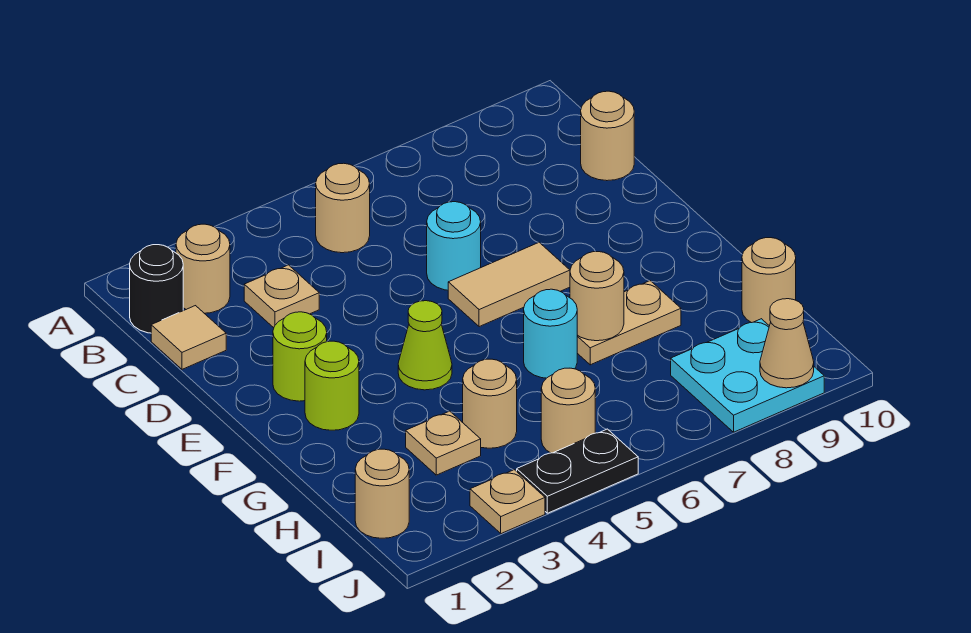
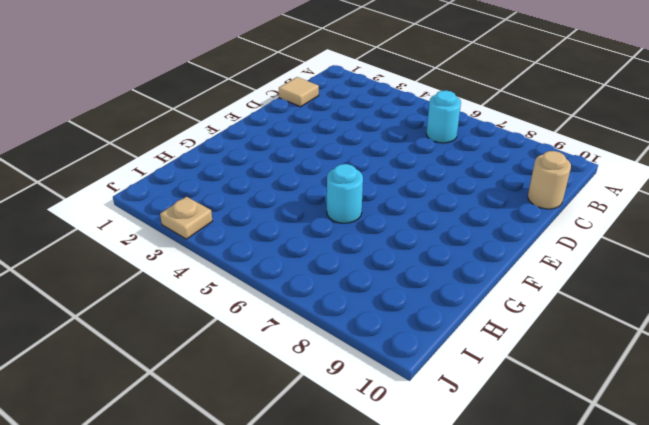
cyan round brick B6 level 1 -> cyan round brick D6 level 1
none -> black round brick B1 level 1
none -> tan round brick B2 level 1
none -> tan round brick B5 level 1

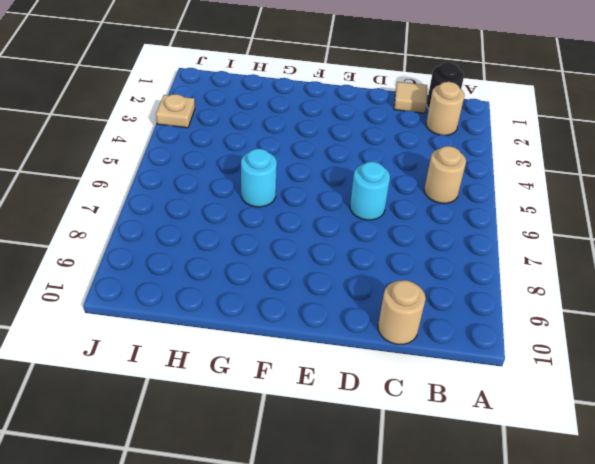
none -> tan plate C3 level 1
none -> lime round brick E2 level 1
none -> tan tile E6:E7 level 1

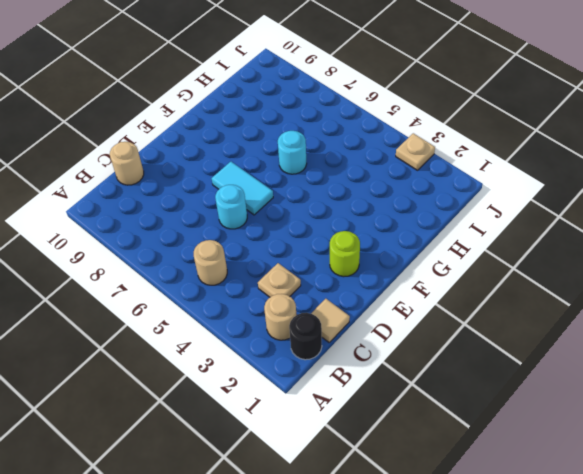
cyan tile E6:E7 level 1 -> tan tile E6:E7 level 1
none -> lime round brick F2 level 1
none -> lime cone F4 level 1
none -> tan plate G7:G8 level 1

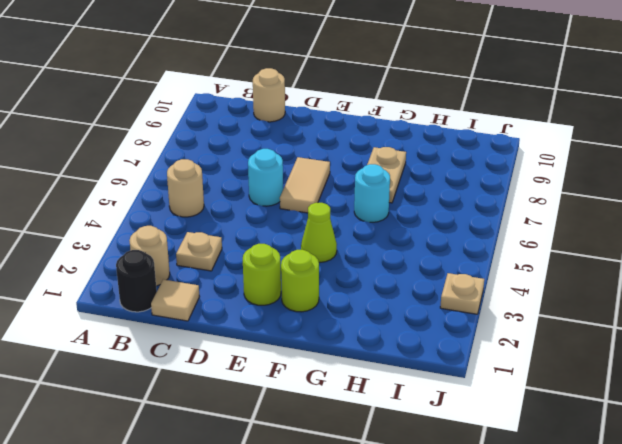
none -> tan plate H3 level 1
none -> tan round brick H4 level 1
none -> tan round brick H10 level 1

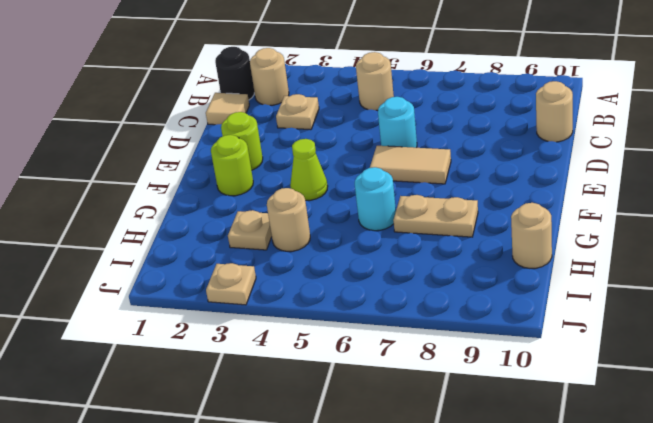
none -> tan round brick I1 level 1
none -> tan round brick I5 level 1
none -> cyan plate I8:J9 level 1

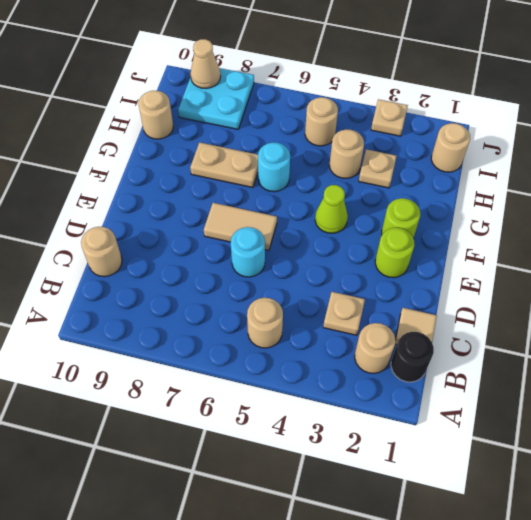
none -> black plate J4:J5 level 1
none -> tan round brick G7 level 2

